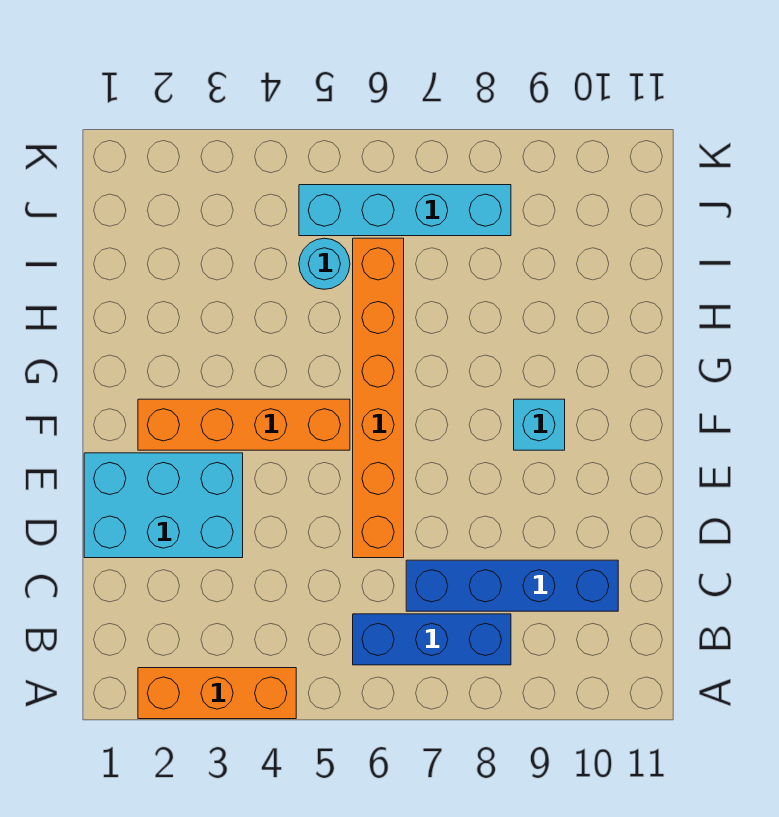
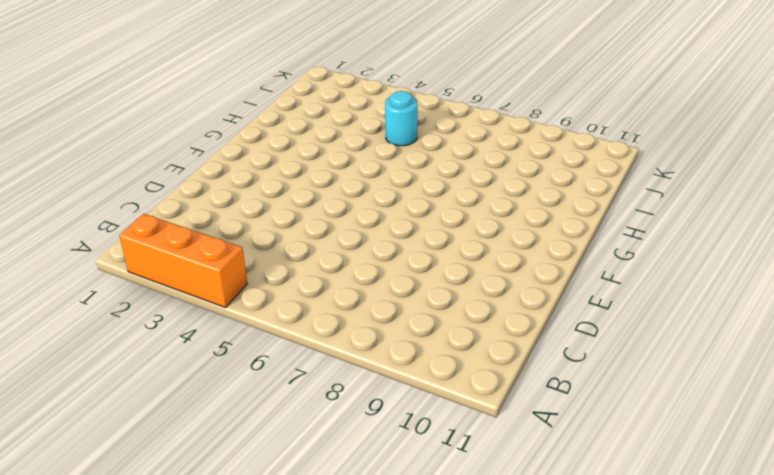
none -> blue brick B6:B8 level 1
none -> blue brick C7:C10 level 1

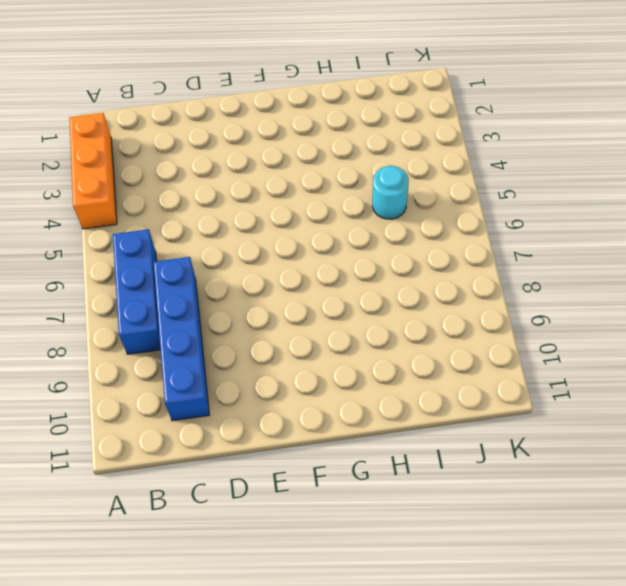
none -> cyan brick D1:E3 level 1
none -> orange brick D6:I6 level 1

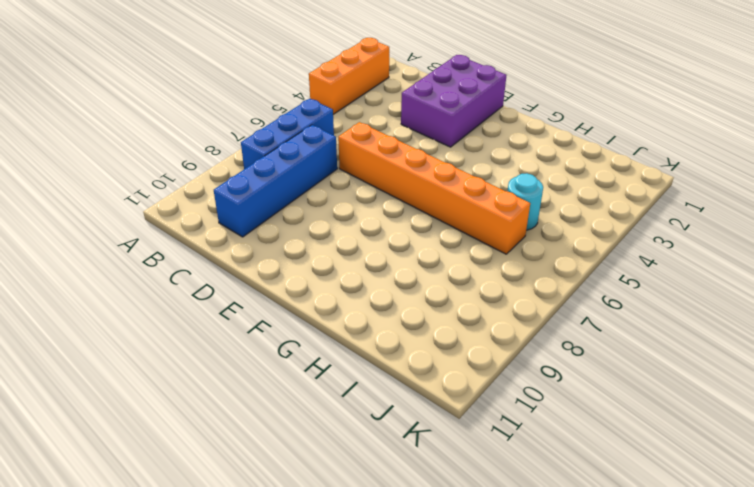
purple brick D1:E3 level 1 -> cyan brick D1:E3 level 1
none -> orange brick F2:F5 level 1
none -> cyan brick F9 level 1

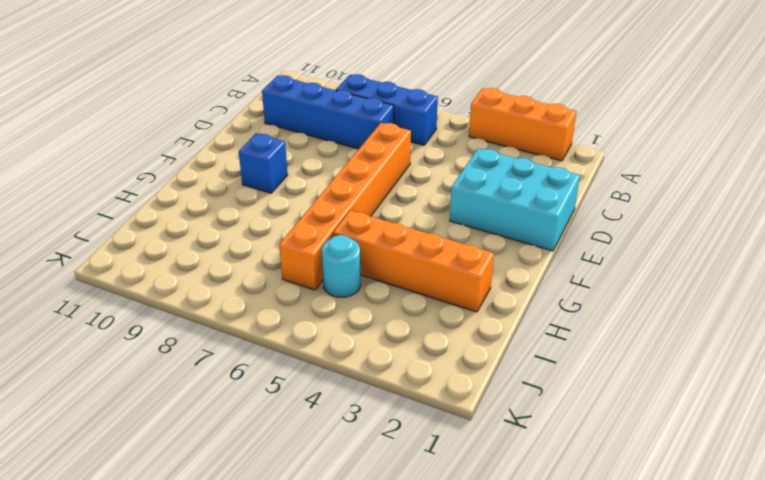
blue brick F9 level 1 -> cyan brick F9 level 1
orange brick H2:H5 level 1 -> orange brick F2:F5 level 1
none -> cyan brick J5:J8 level 1

